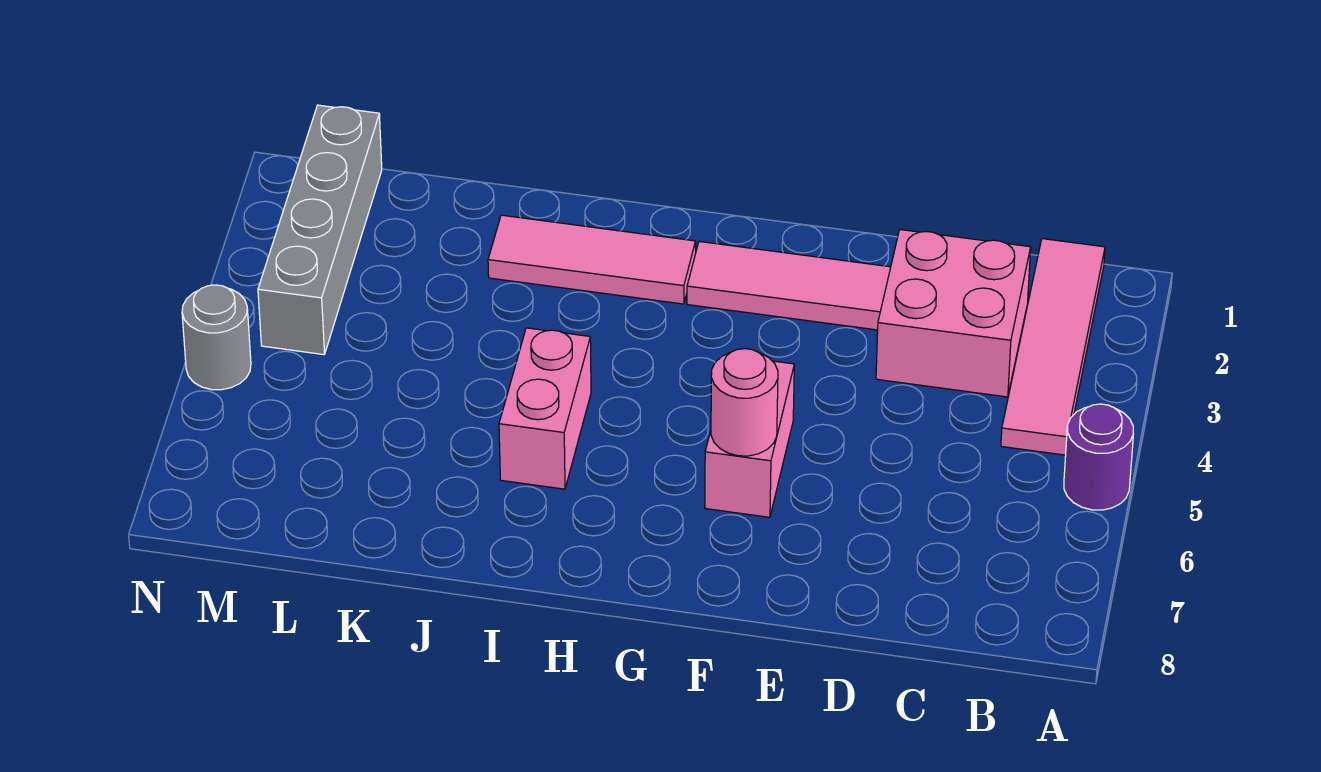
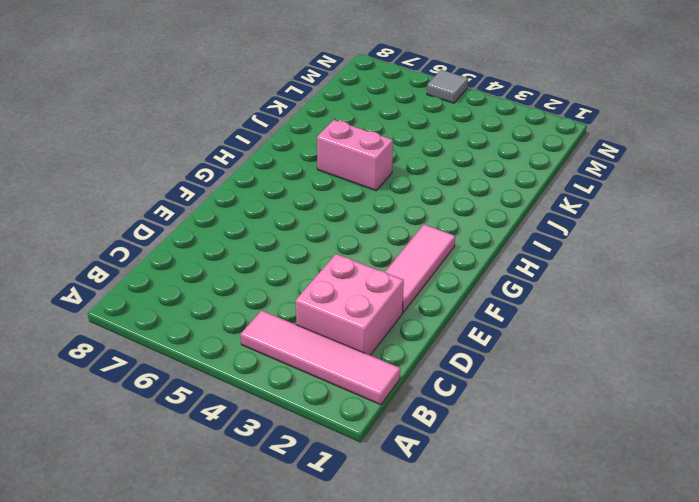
grey tile N5 level 1 -> grey round brick N5 level 1
none -> purple round brick A5 level 1
none -> pink brick F5:F6 level 1

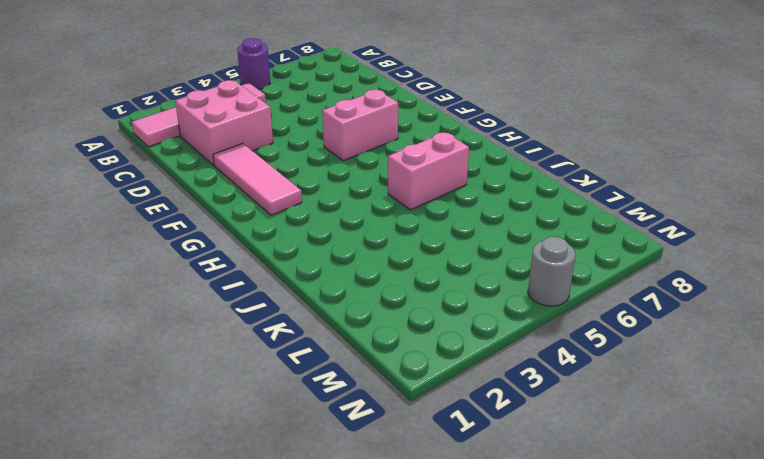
none -> pink tile H2:J2 level 1
none -> grey brick M1:M4 level 1

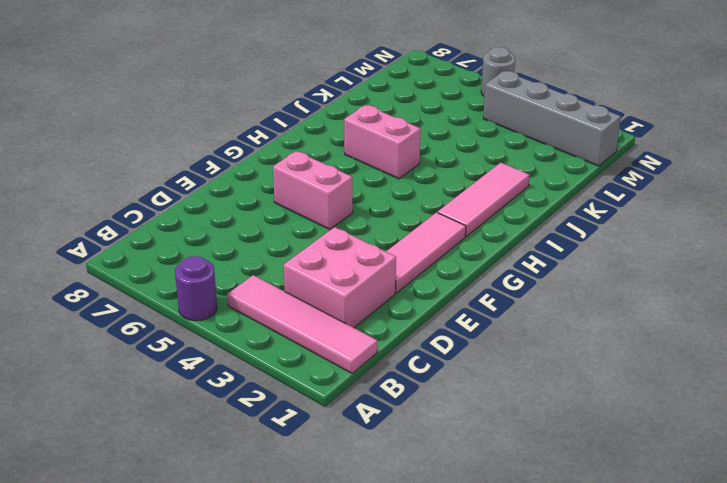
none -> pink round brick F6 level 2

